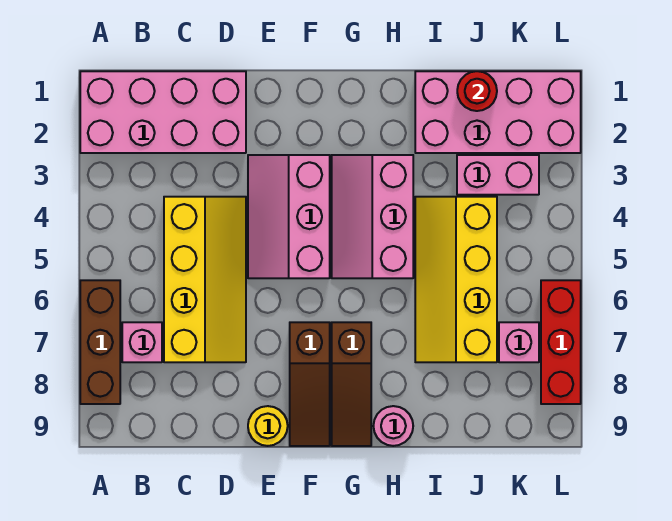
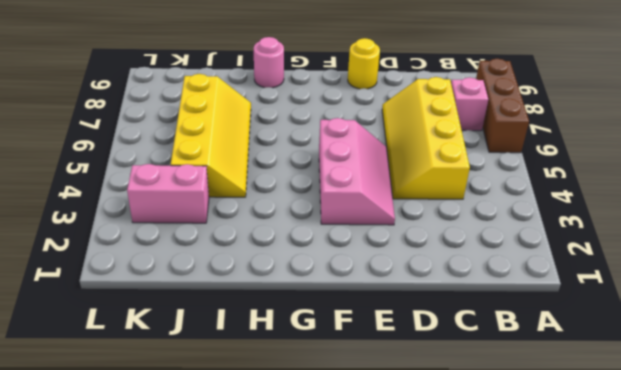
none -> pink brick A1:D2 level 1
none -> brown slope F7:F9 level 1 top 7
none -> pink slope G3:H5 level 1 top H

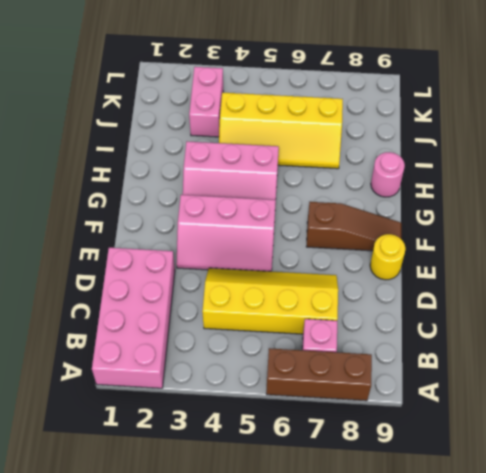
none -> brown slope G7:G9 level 1 top 7
none -> pink brick I1:L2 level 1
none -> pink brick K7 level 1

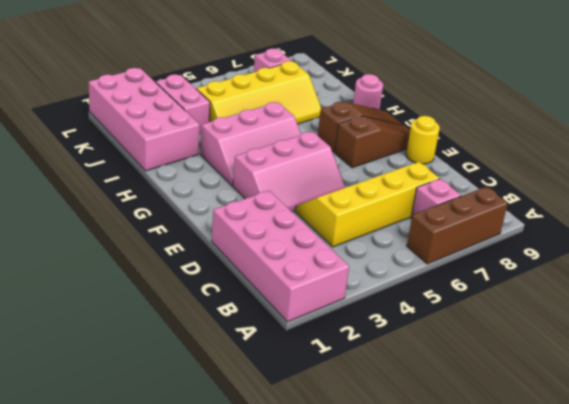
none -> red brick L6:L8 level 1
none -> red round brick J1 level 2

